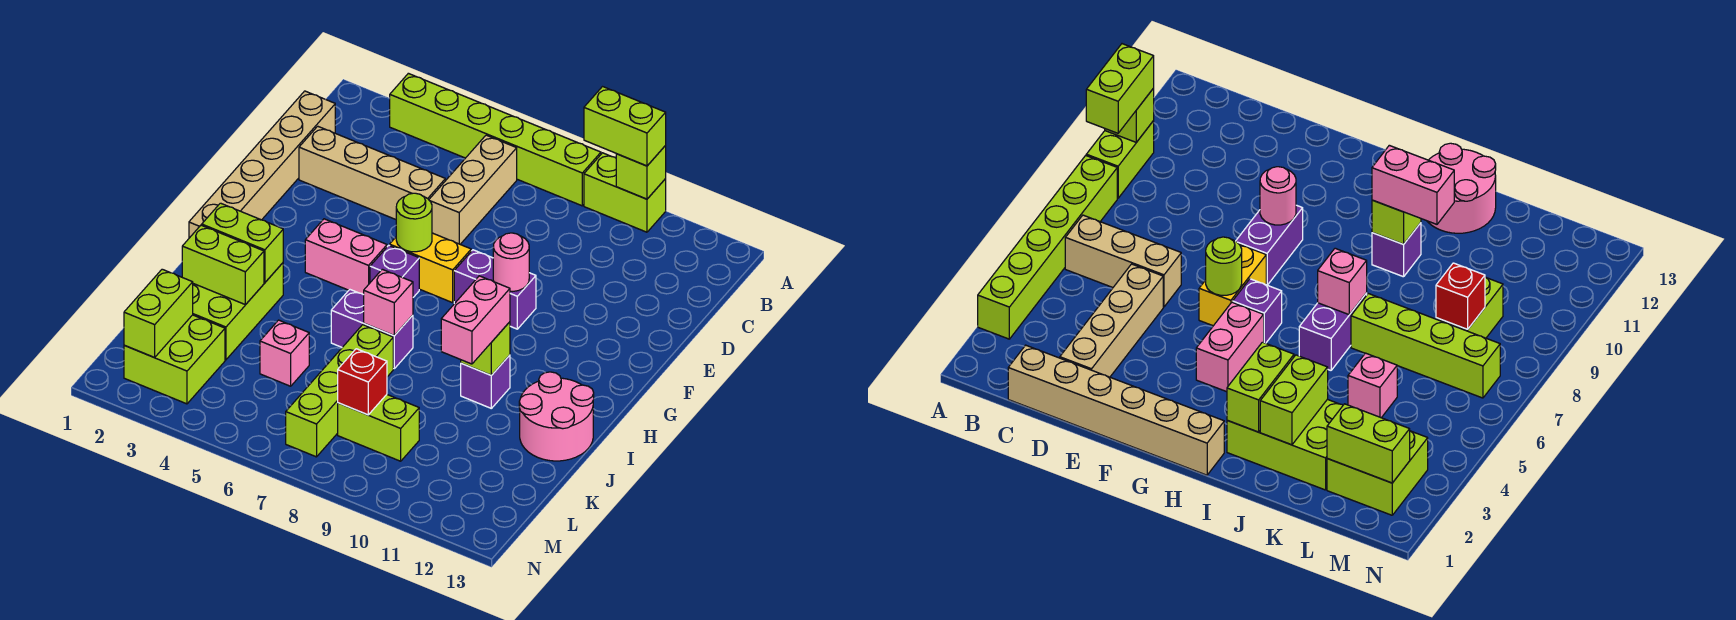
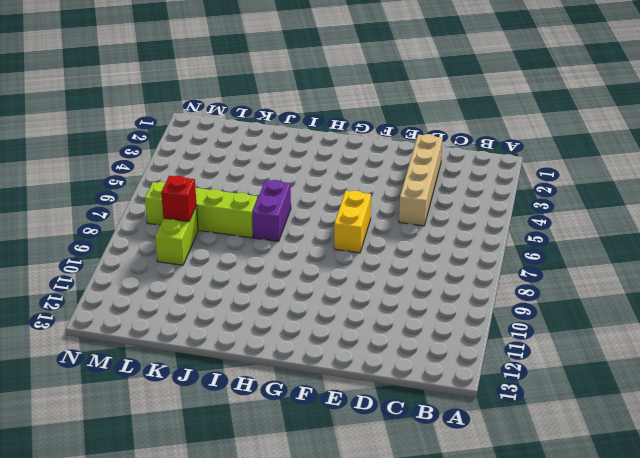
none -> lime brick A3:A8 level 1
none -> lime brick A9:A10 level 1
none -> tan brick B6:D6 level 1

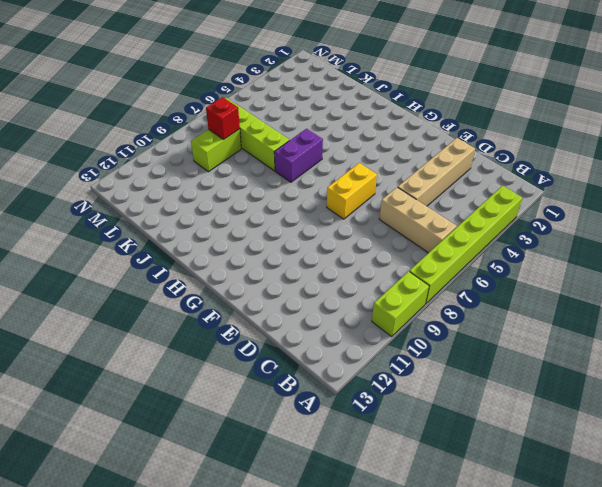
none -> tan brick C1:H1 level 1
none -> purple brick F8:F9 level 1
none -> pink brick G4:G5 level 1

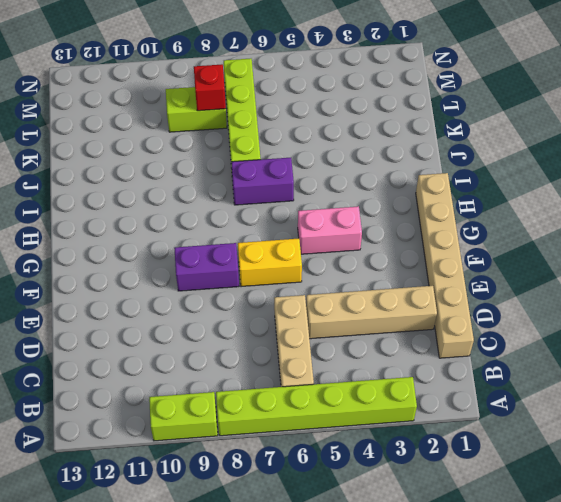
none -> purple brick G6 level 1
none -> lime brick I2:K3 level 1
none -> purple brick I10 level 1

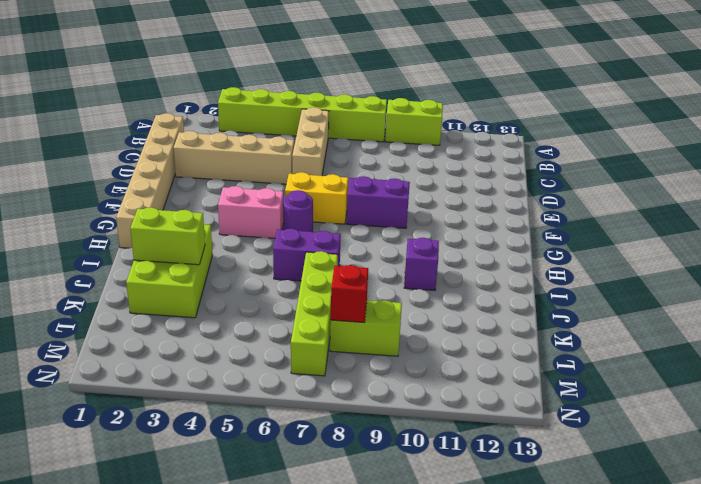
purple round brick G6 level 1 -> purple brick G6 level 1
none -> pink round brick I12:J13 level 1
none -> pink brick K5 level 1
none -> lime brick L2:M3 level 1

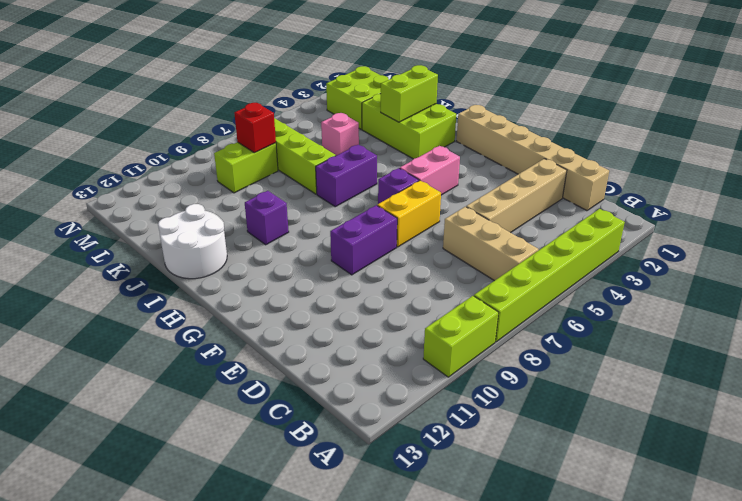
white round brick I12:J13 level 1 -> pink round brick I12:J13 level 1
none -> lime brick A10 level 2
none -> lime round brick F6 level 2
none -> pink round brick F9 level 2

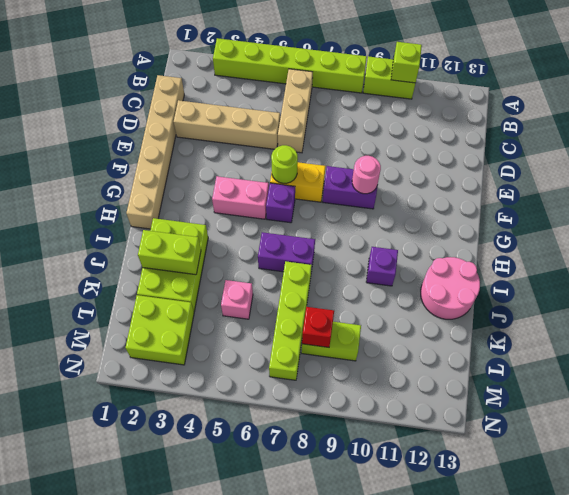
none -> lime brick I2:I3 level 2
none -> pink brick I7 level 2
none -> lime brick I10 level 2

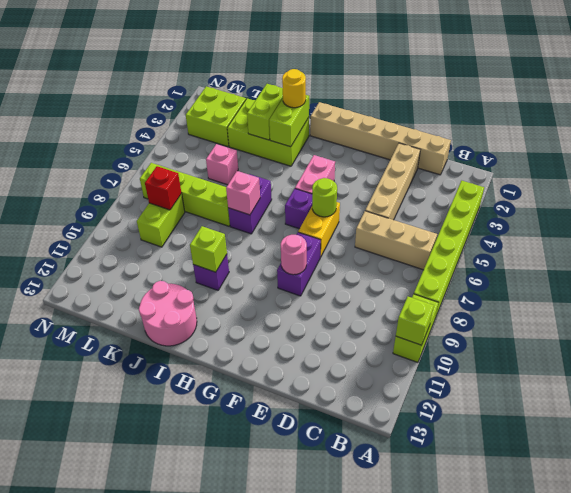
yellow round brick I2 level 3 -> none
none -> lime brick L2:M2 level 2
none -> lime brick A9:A10 level 3
none -> pink brick I10:J10 level 3

